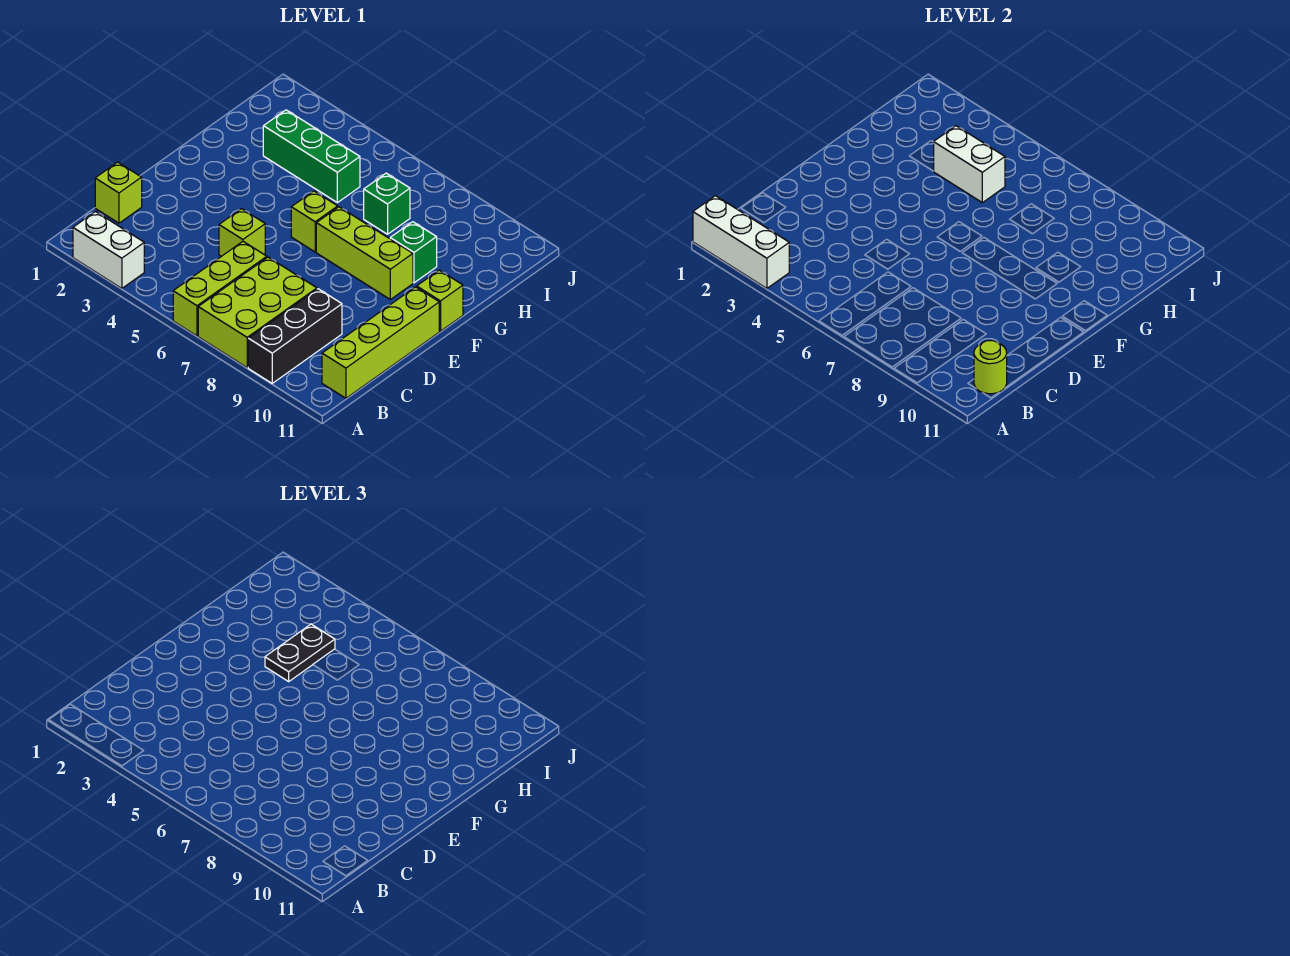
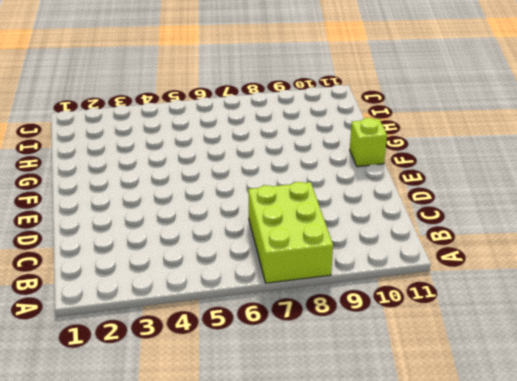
none -> white brick A2:A3 level 1
none -> lime brick A6:C6 level 1
none -> black brick A9:C9 level 1

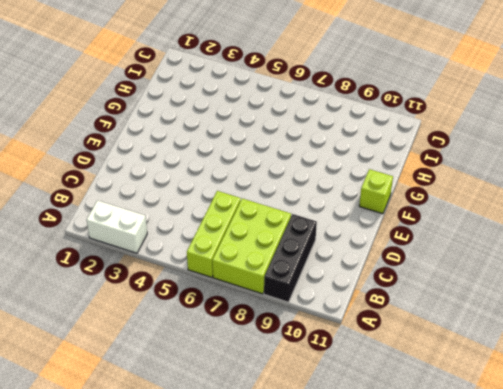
none -> lime brick B11:E11 level 1
none -> lime brick C1 level 1
none -> lime brick D5 level 1

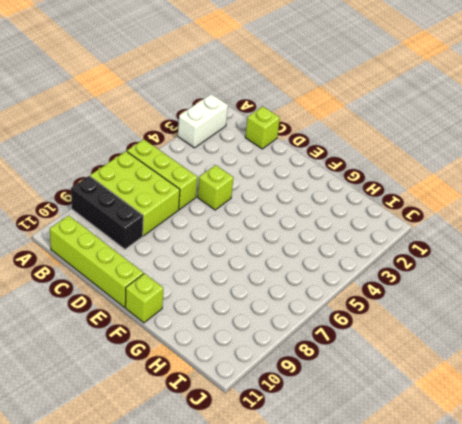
none -> lime brick F6 level 1
none -> lime brick F7:F9 level 1
none -> green brick G9 level 1

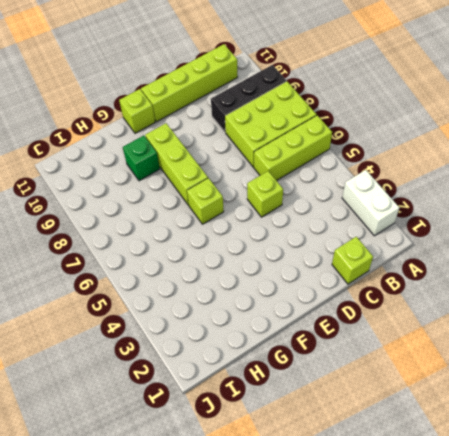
none -> green brick H3:H5 level 1
none -> green brick H7 level 1
none -> white brick A1:A3 level 2

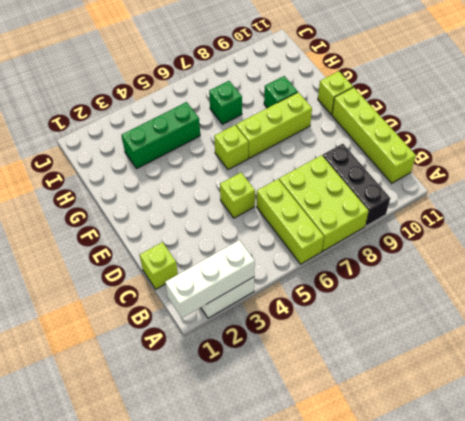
none -> lime round brick B11 level 2
none -> white brick H4:H5 level 2
none -> black plate G4:H4 level 3

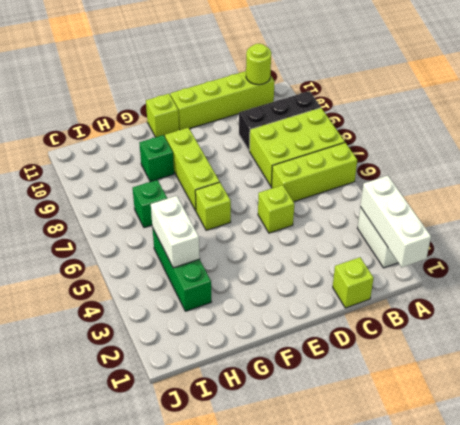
none -> black plate G4:H4 level 3

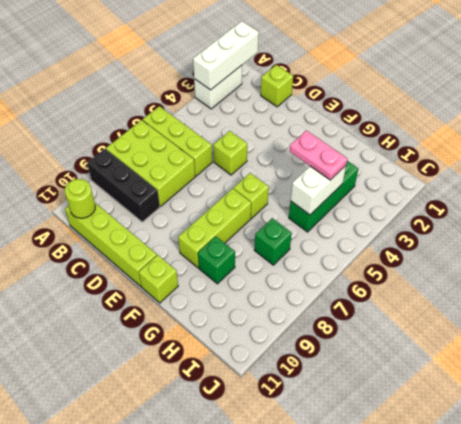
pink plate G4:H4 level 3 -> black plate G4:H4 level 3

